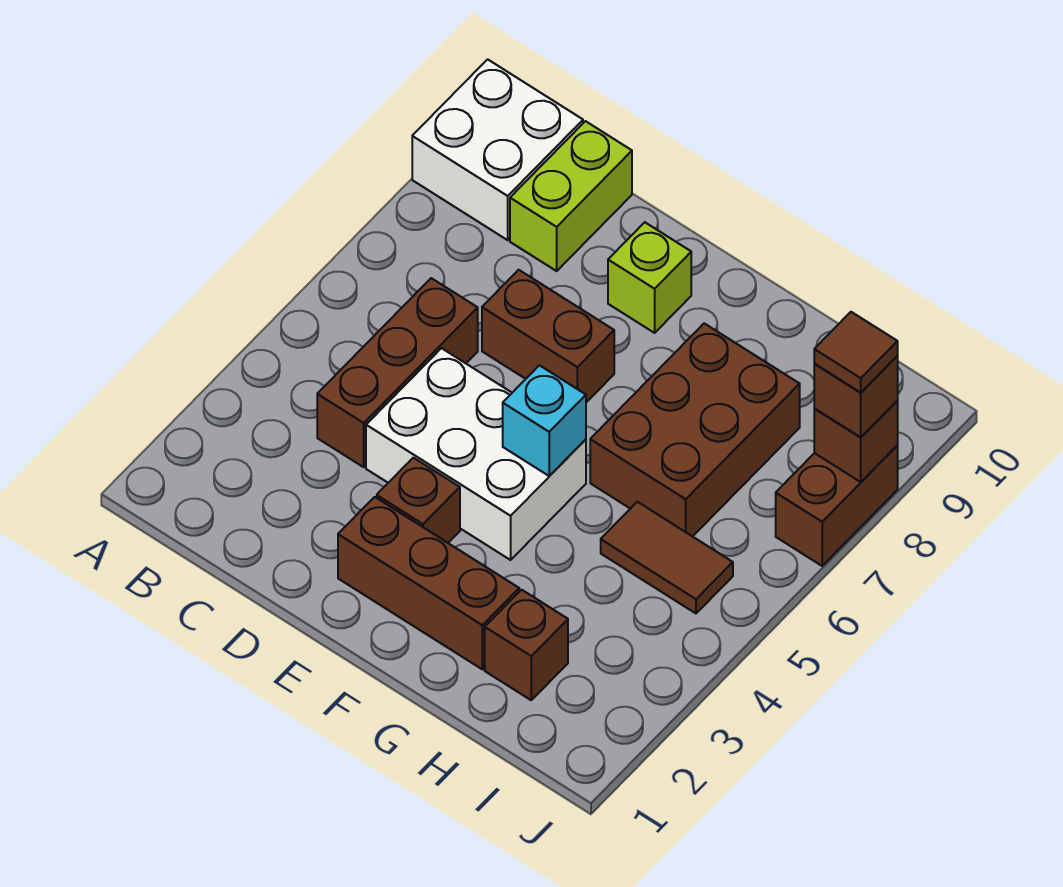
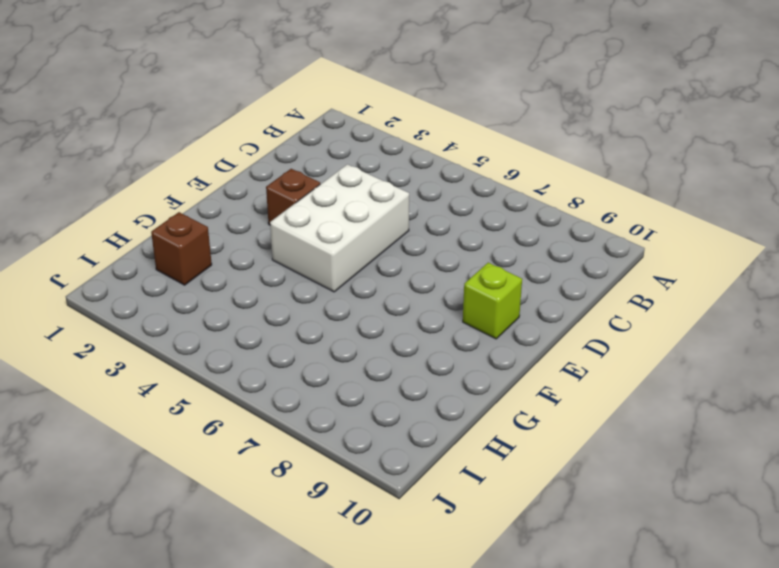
none -> white brick A9:B10 level 1
none -> brown brick C4:C6 level 1
none -> lime brick C9:C10 level 1

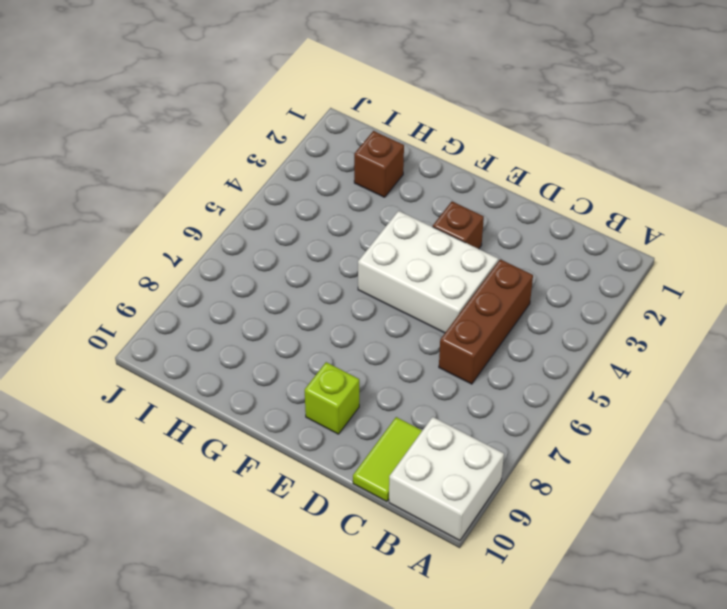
lime tile C9:C10 level 1 -> lime brick C9:C10 level 1
none -> brown brick D7:E7 level 1
none -> brown brick E2:G2 level 1
none -> brown brick G6:H8 level 1

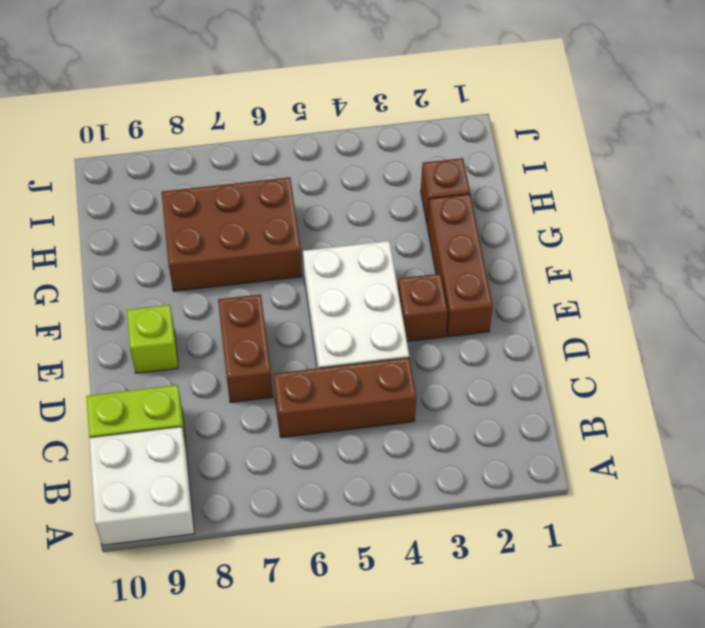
none -> brown tile H5:I5 level 1
none -> brown brick J7:J8 level 1
none -> cyan brick F5 level 2

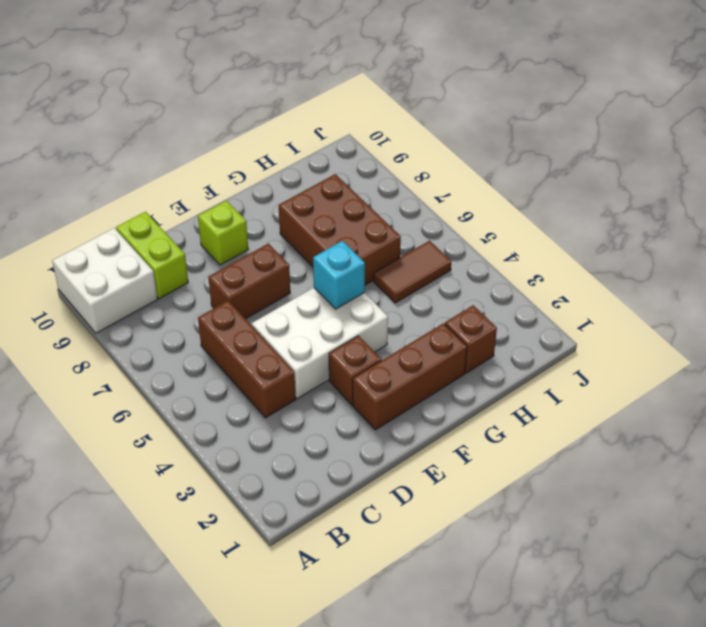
none -> brown brick J7:J8 level 1
none -> brown brick J8 level 2
none -> brown brick J8 level 3

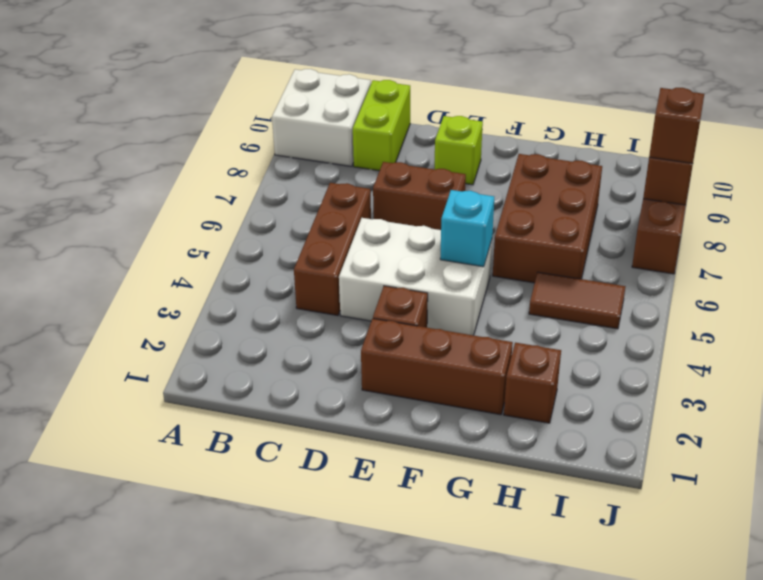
none -> brown tile J8 level 4

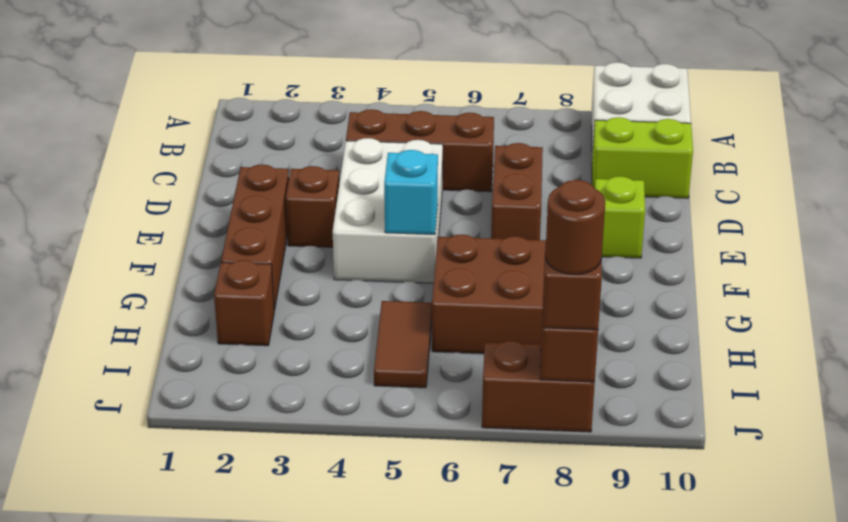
brown round brick J8 level 4 -> brown tile J8 level 4

